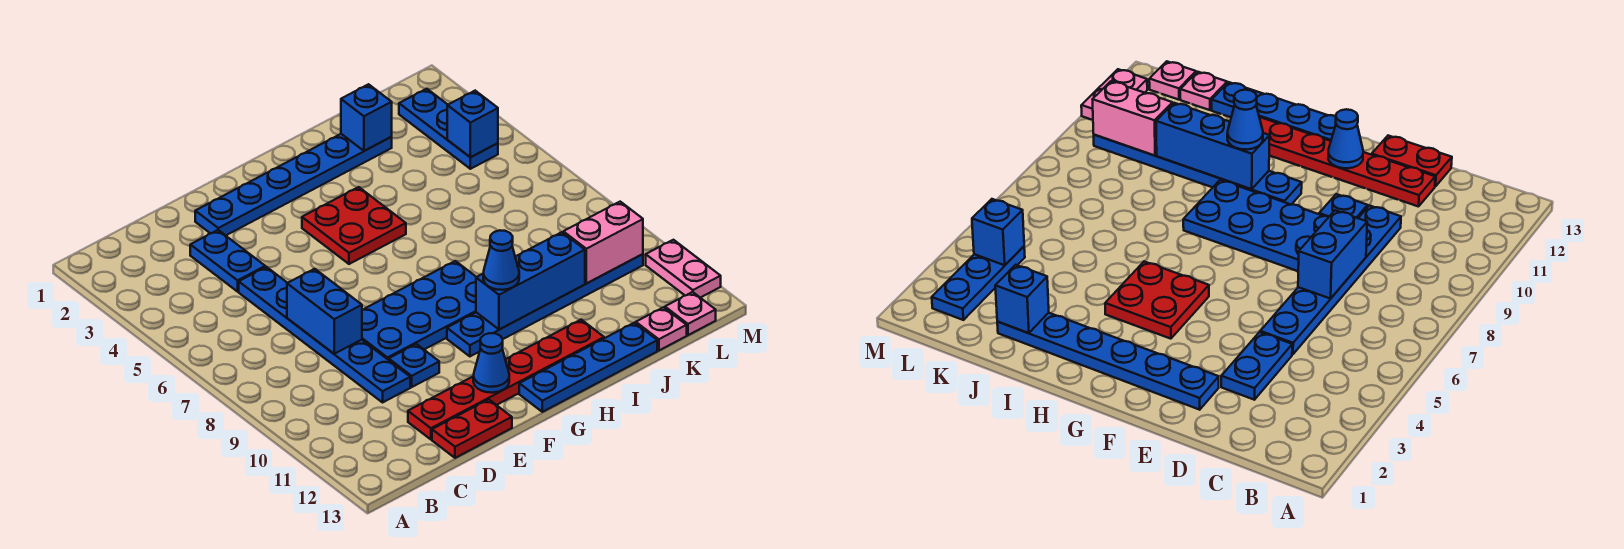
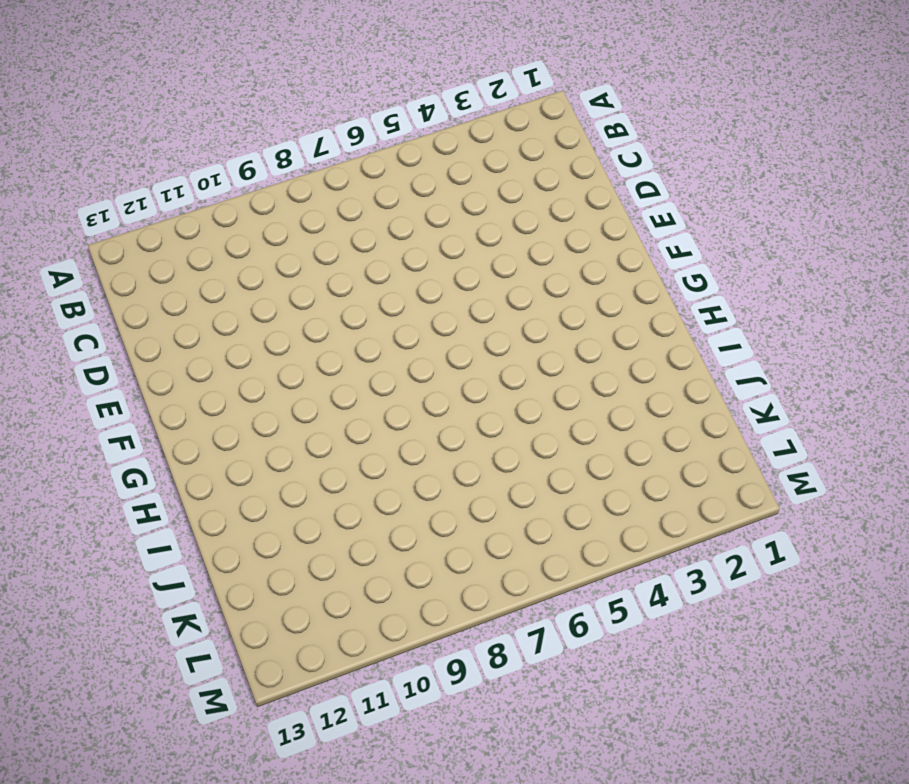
none -> blue plate D3:D4 level 1
none -> blue plate D5:D10 level 1
none -> red plate D12:I12 level 1

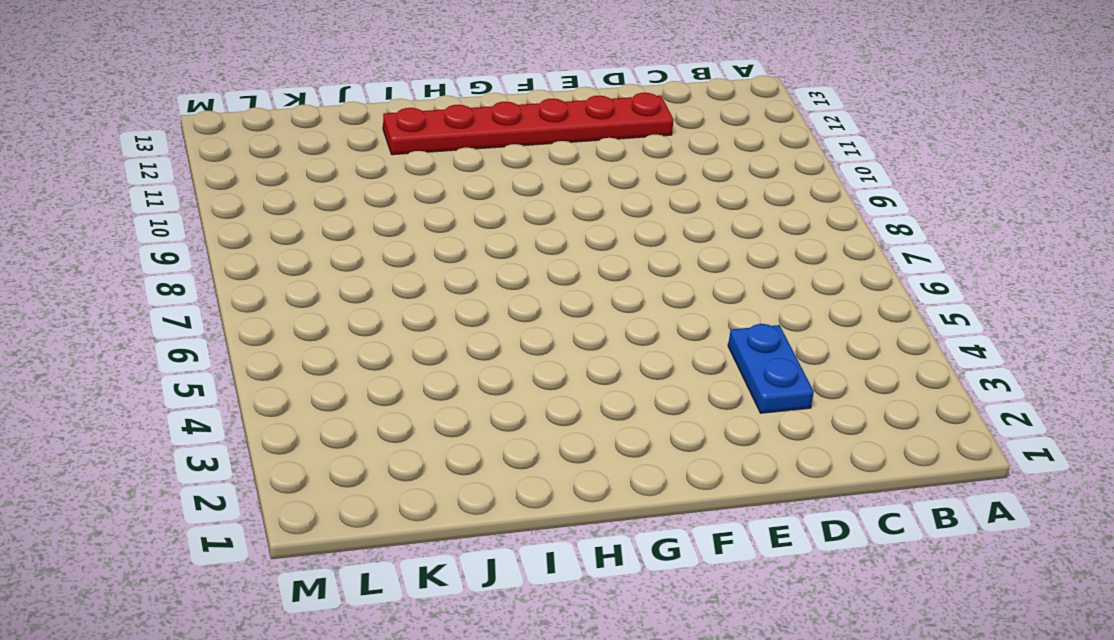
none -> blue plate D5:D10 level 1
none -> red plate D13:E13 level 1
none -> blue plate E2:J2 level 1

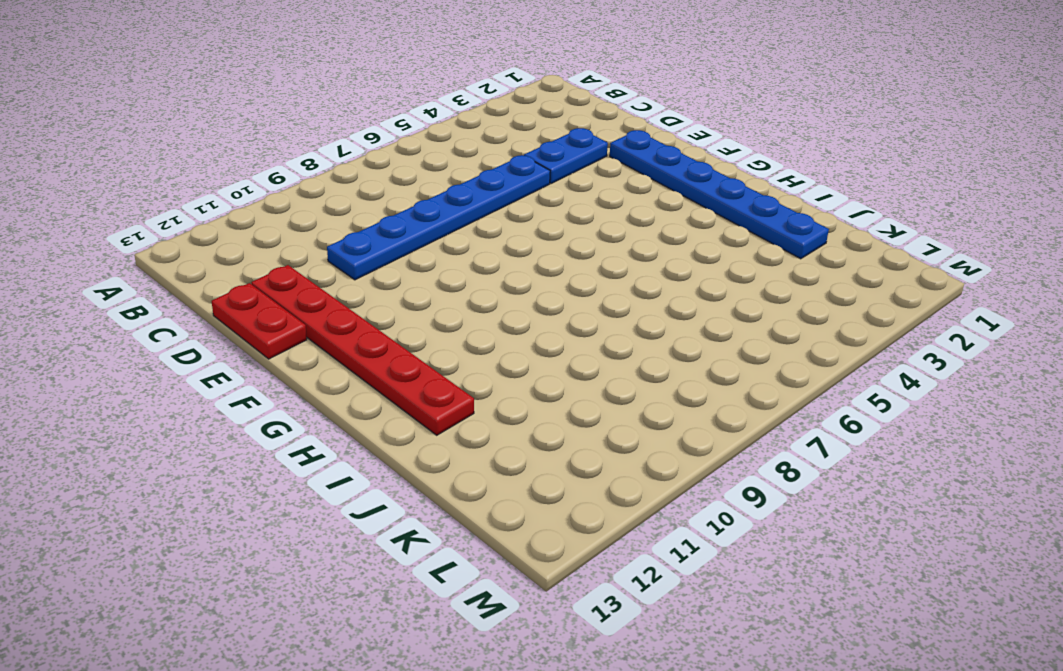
none -> blue plate E8:H9 level 1
none -> blue plate E10 level 1
none -> red plate G4:H5 level 1

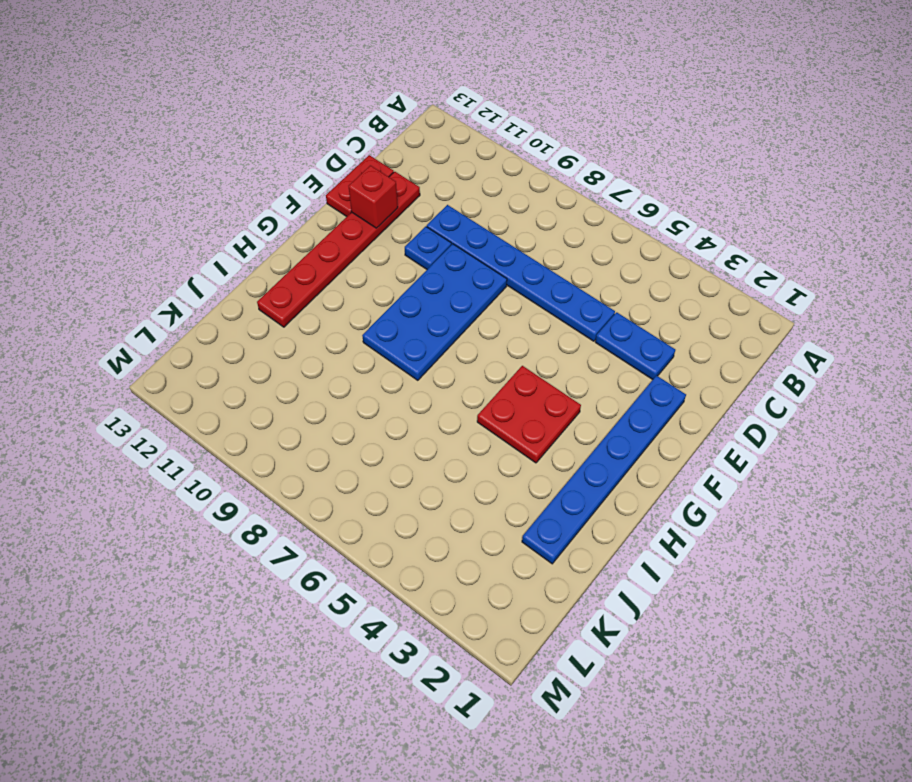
red brick E12 level 2 -> none
none -> blue plate G10:L10 level 1
none -> blue plate G13:J13 level 1
none -> pink plate K13 level 1

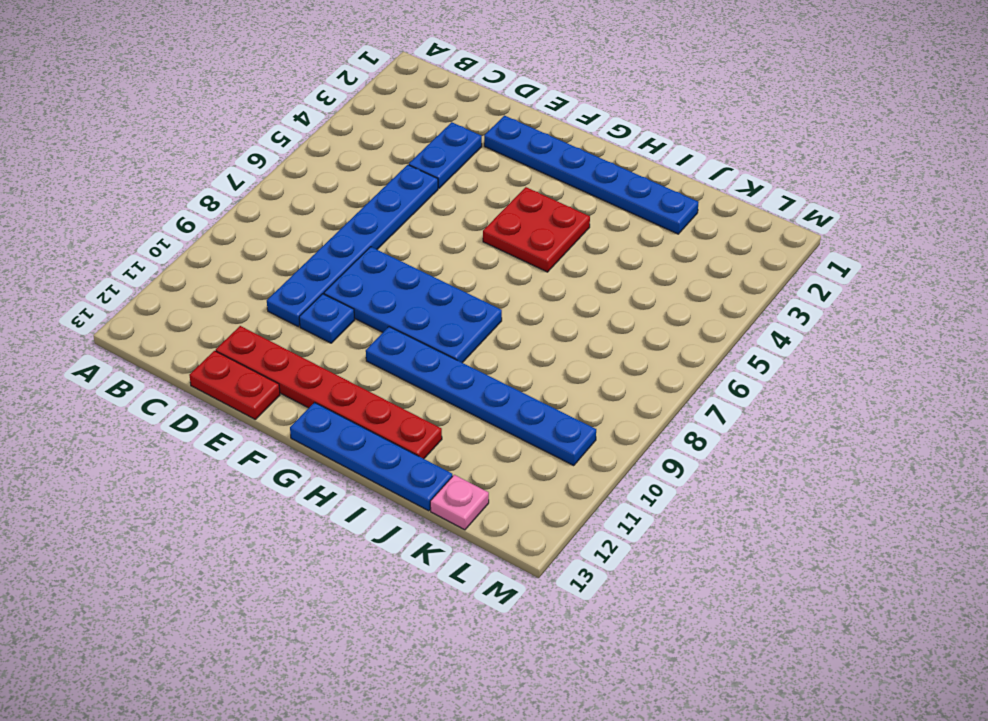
none -> blue plate L2:L4 level 1
none -> pink plate L13 level 1
none -> pink plate M11:M12 level 1

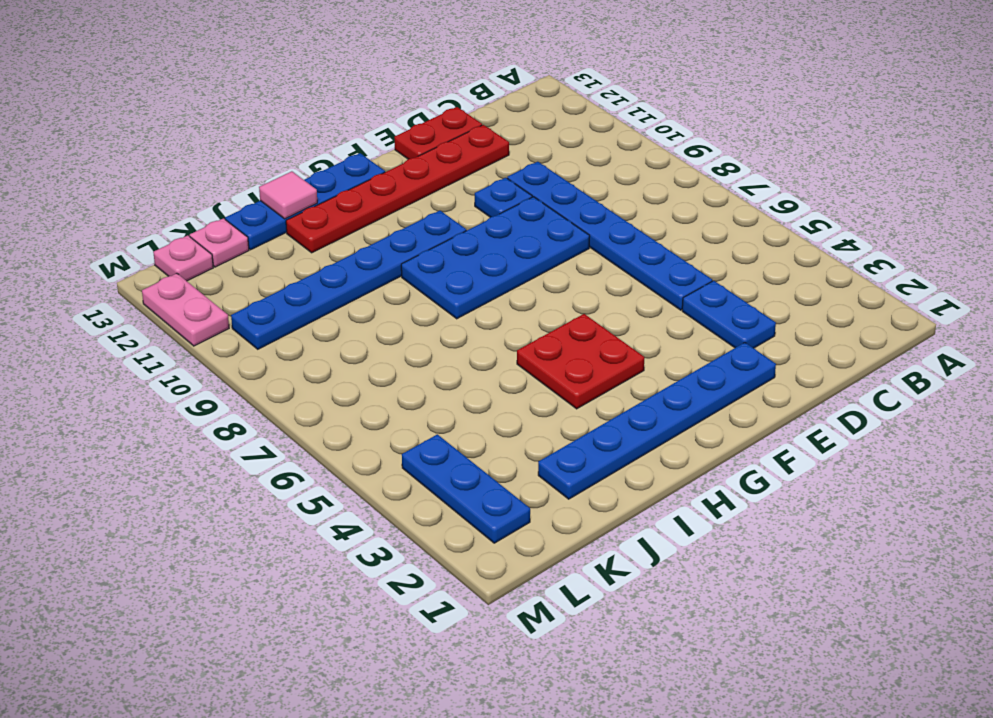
pink tile I13 level 2 -> none
none -> blue brick D7:D8 level 2
none -> blue cone F12 level 2
none -> blue brick H10:J10 level 2

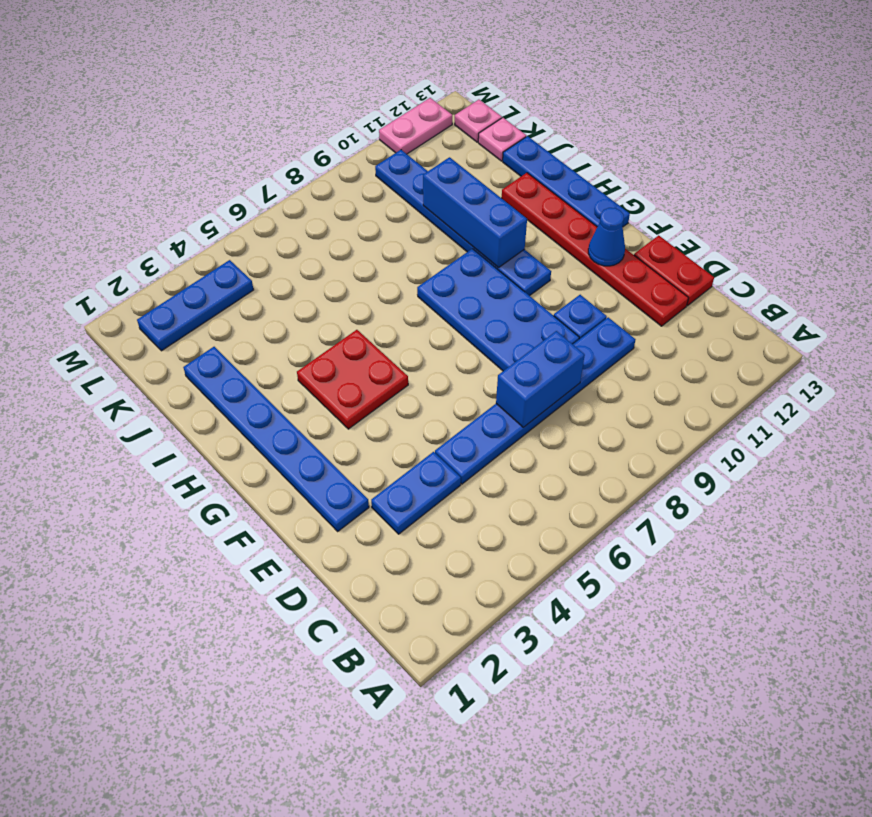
none -> blue brick J2 level 2
none -> pink brick K10:L10 level 2
none -> blue brick L4 level 2

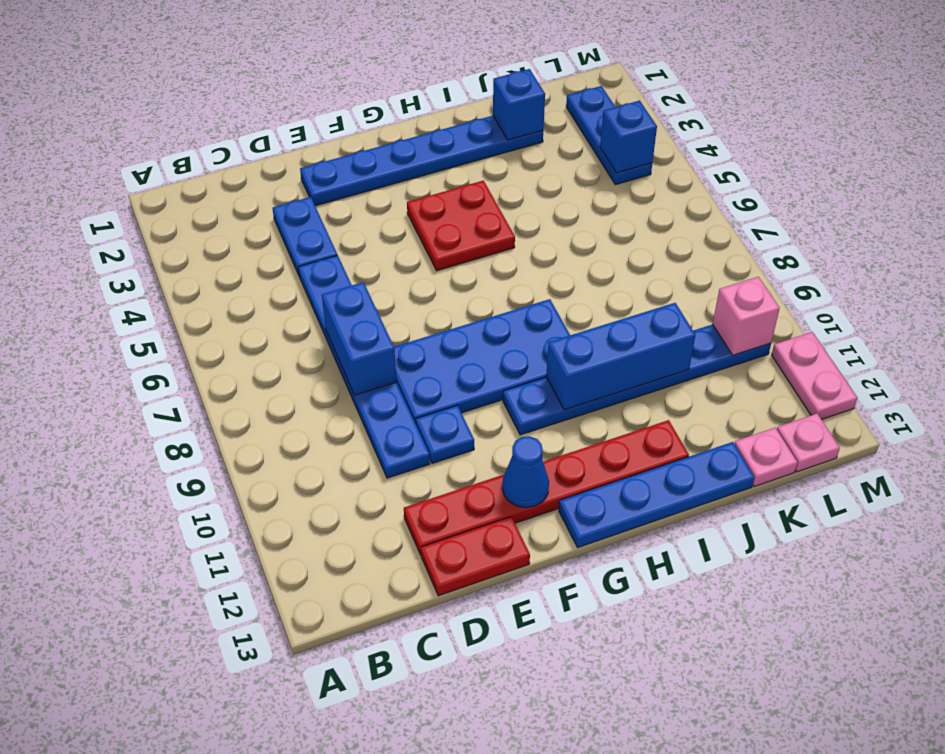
pink brick L10 level 2 -> pink brick K10:L10 level 2
none -> blue cone H10 level 3

